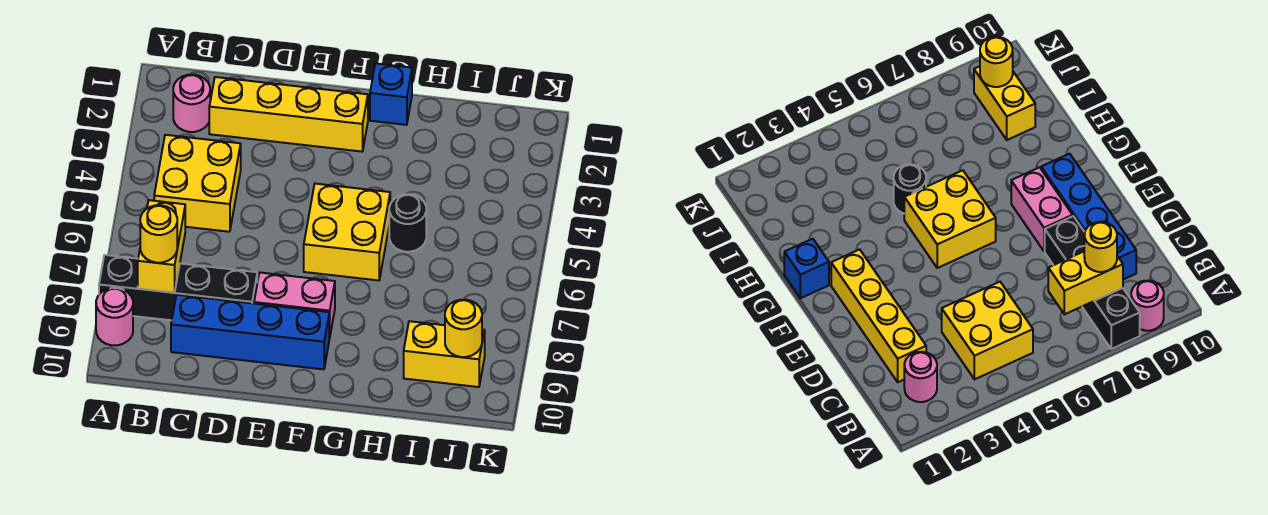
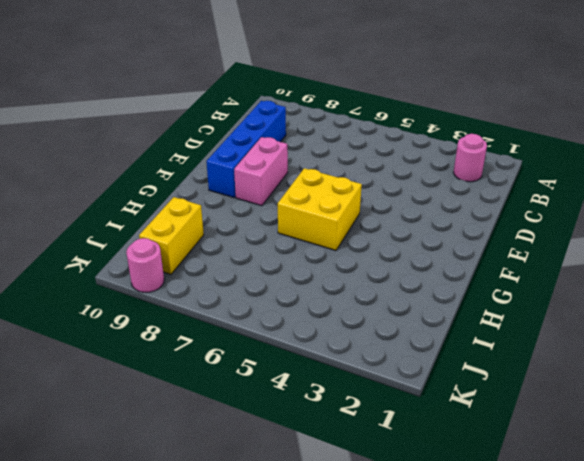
pink round brick K9 level 1 -> pink round brick A9 level 1
none -> black brick A8:D8 level 1
none -> yellow brick B4:C5 level 1
none -> yellow brick C2:F2 level 1

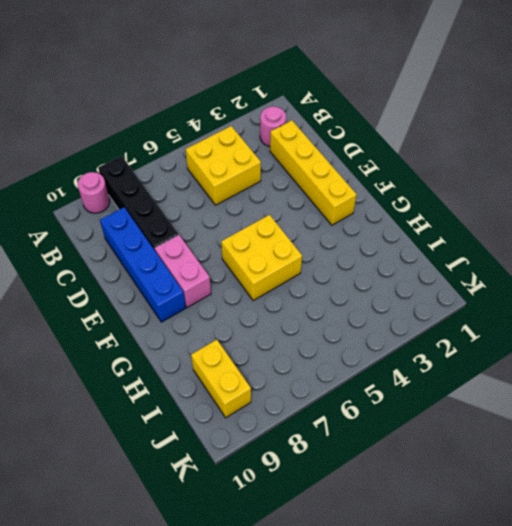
none -> blue brick G1 level 1
none -> black round brick H5 level 1
none -> yellow brick B7:B8 level 2

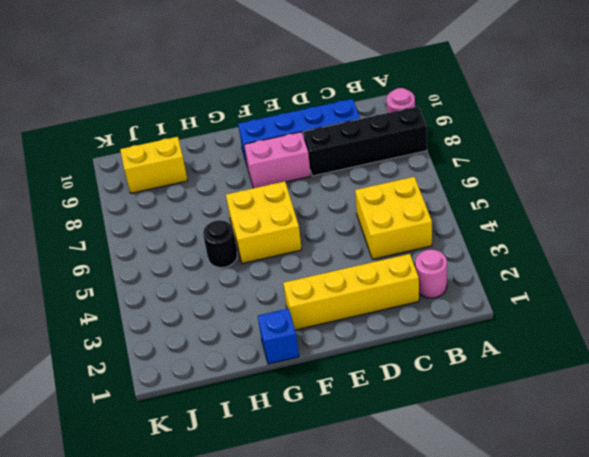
none -> yellow brick B7:B8 level 2
none -> yellow round brick J9 level 2
none -> yellow round brick B8 level 3

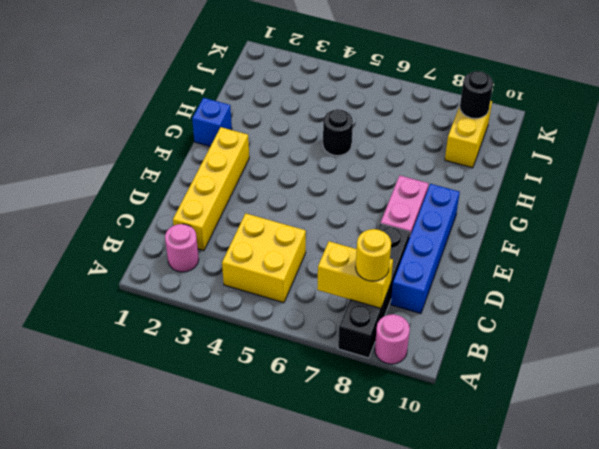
black round brick J9 level 2 -> yellow round brick J9 level 2
none -> yellow brick F5:G6 level 1

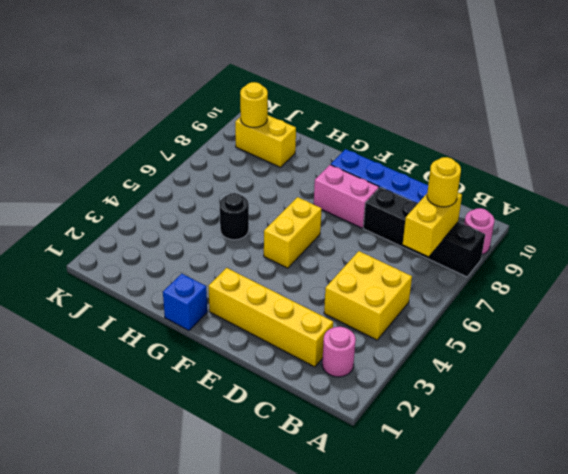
yellow brick F5:F6 level 1 -> yellow brick F5:G6 level 1

